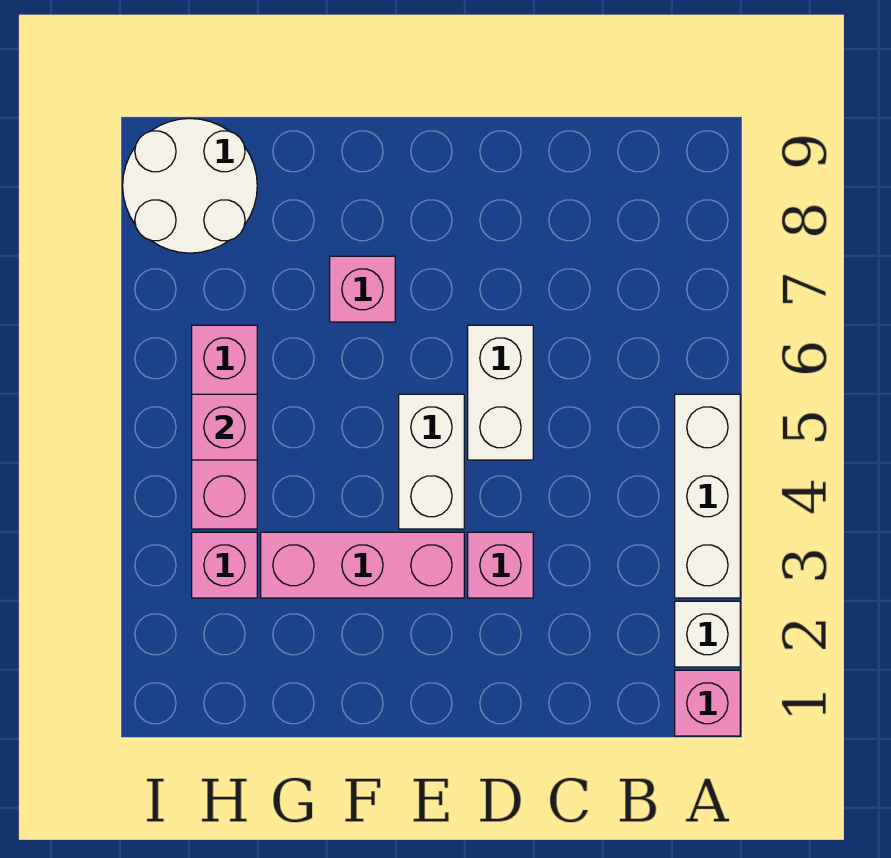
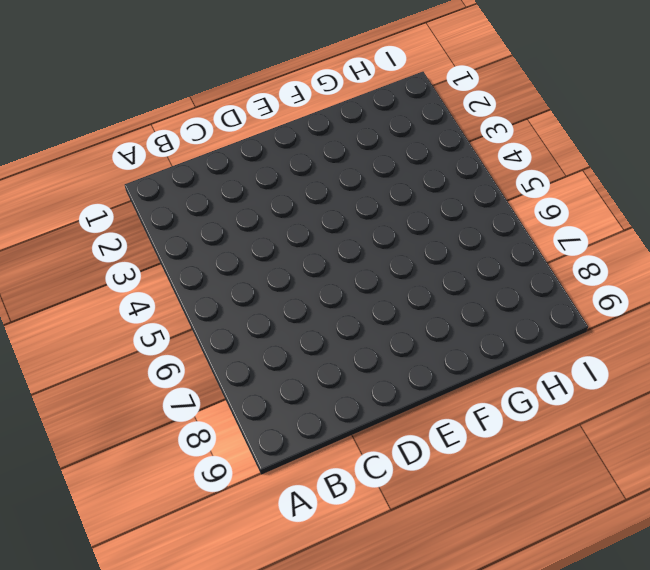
none -> pink brick A1 level 1
none -> white brick A2 level 1
none -> white brick A3:A5 level 1

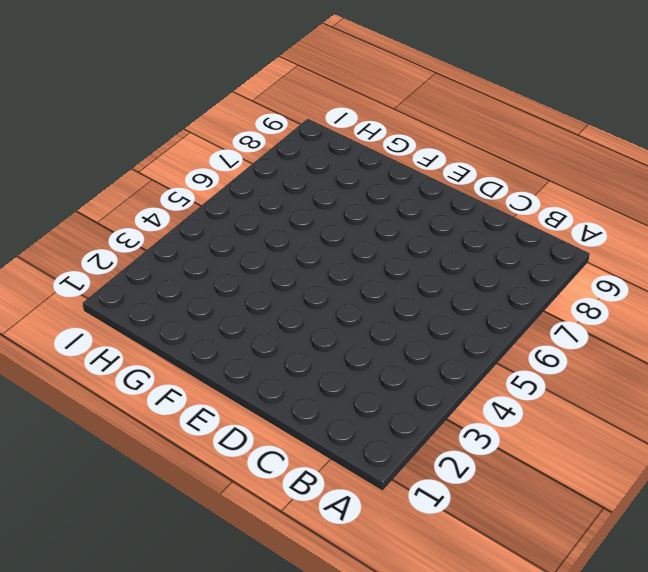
none -> pink brick A1 level 1
none -> white brick A2 level 1
none -> white brick A3:A5 level 1

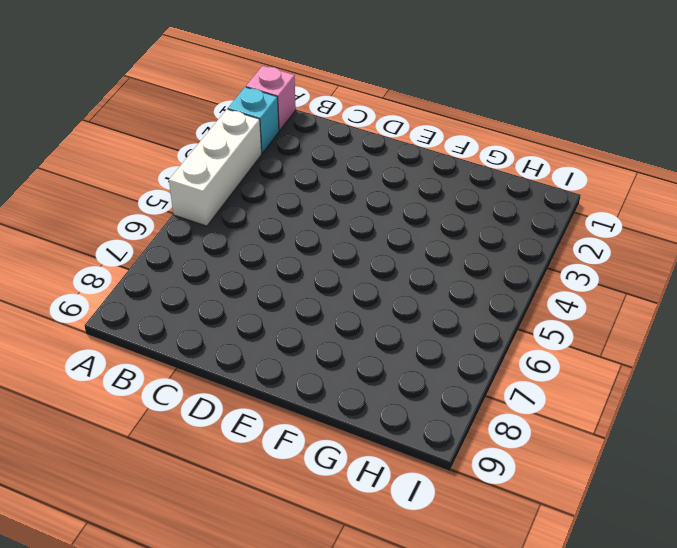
cyan brick A2 level 1 -> white brick A2 level 1
none -> pink brick D3 level 1
none -> white brick D5:D6 level 1
none -> pink brick E3:G3 level 1

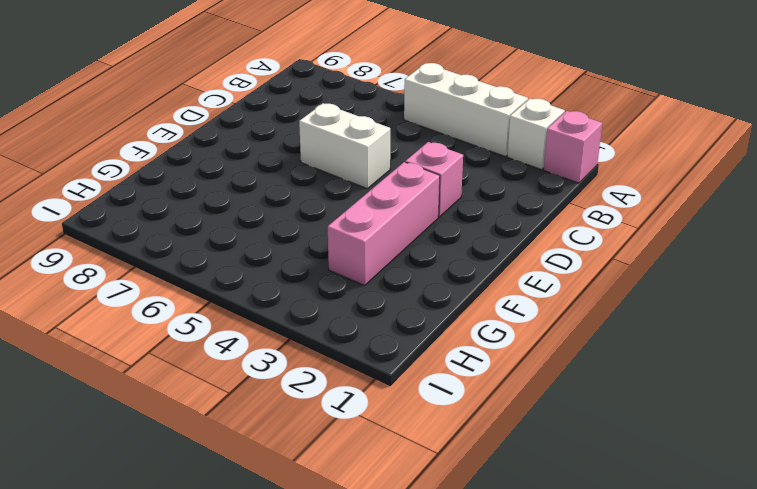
none -> white brick E4:E5 level 1
none -> pink brick F7 level 1
none -> pink brick H3 level 1

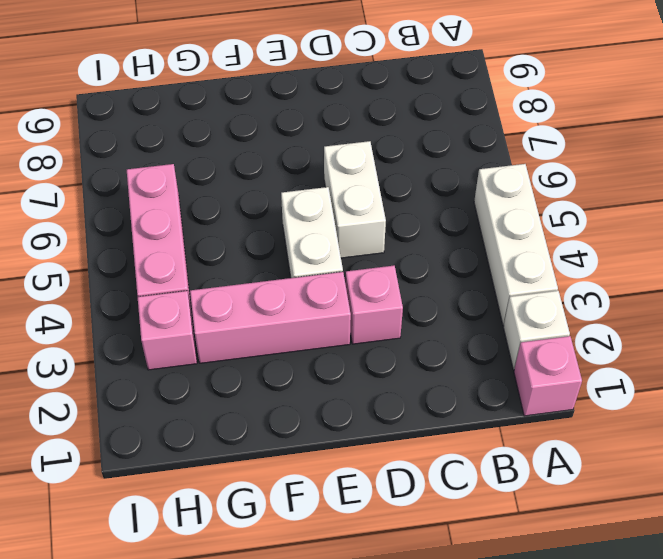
none -> pink brick F7 level 1
none -> white round brick H8:I9 level 1
none -> pink brick H5 level 2

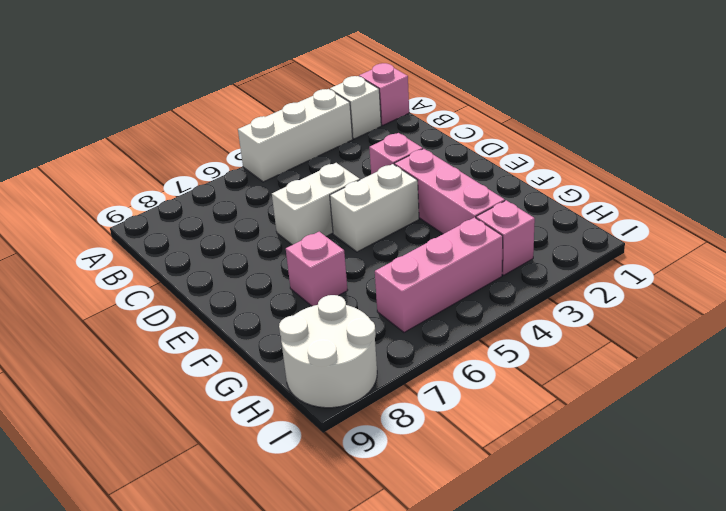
none -> pink brick H5 level 2

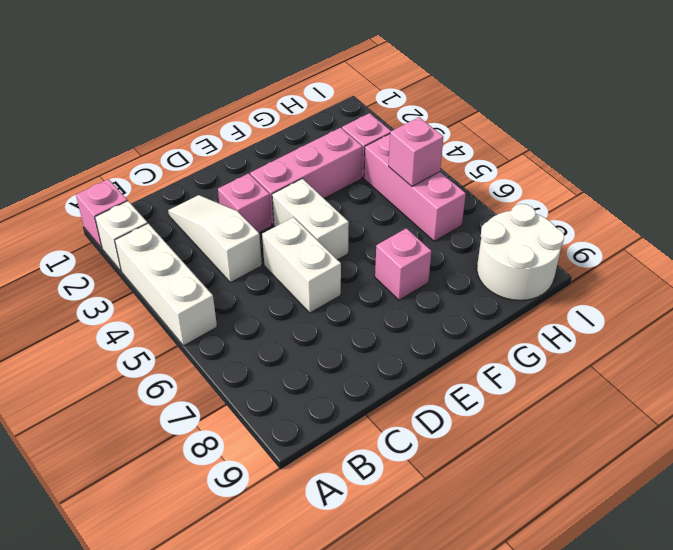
white slope C2:C4 level 1 top 4 -> none

